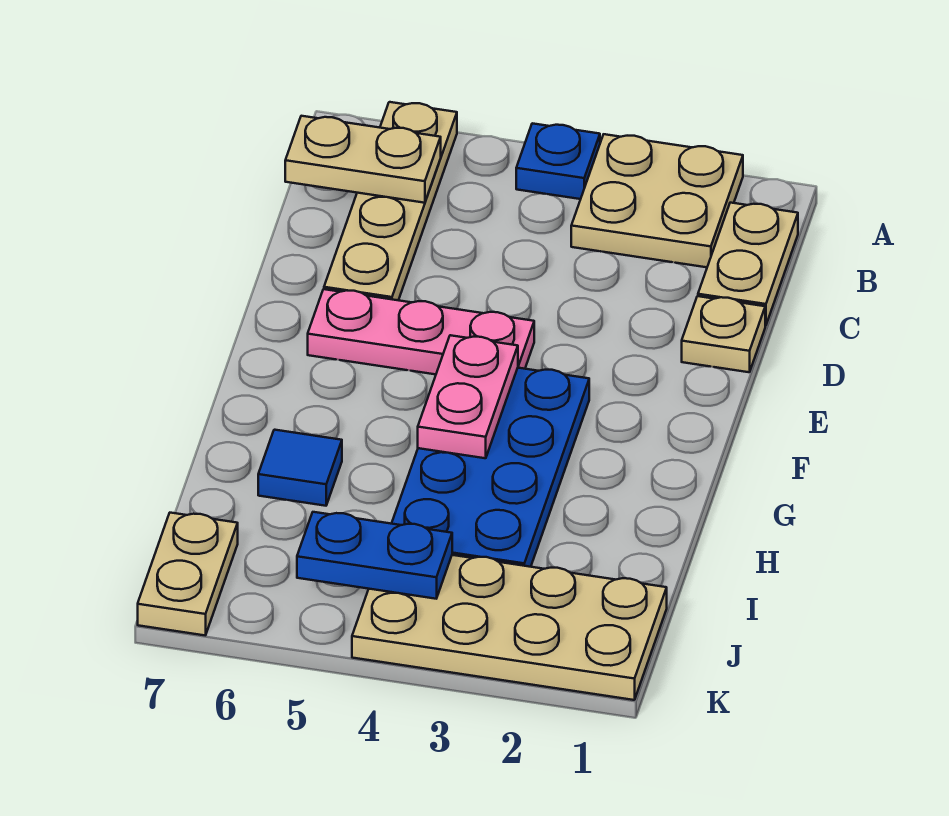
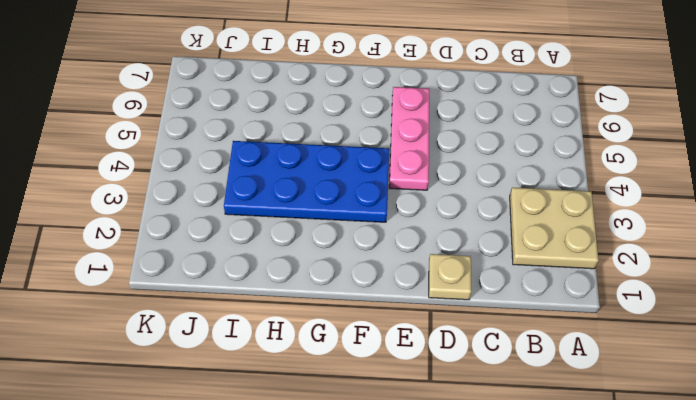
none -> blue plate A4 level 1
none -> tan plate A6:D6 level 1
none -> tan plate B1:C1 level 1

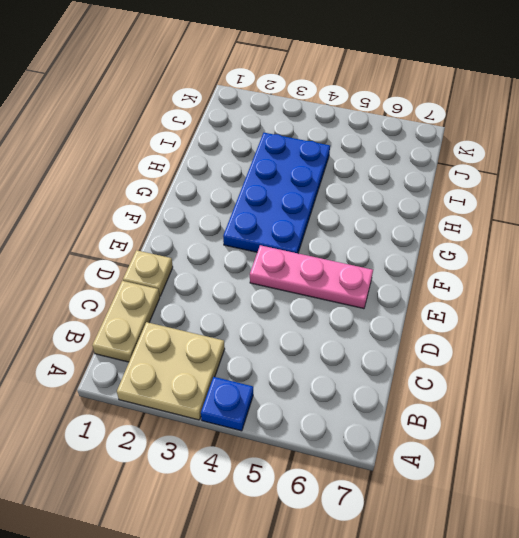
none -> tan plate A6:D6 level 1
none -> blue tile H6 level 1
none -> tan plate J1:K4 level 1

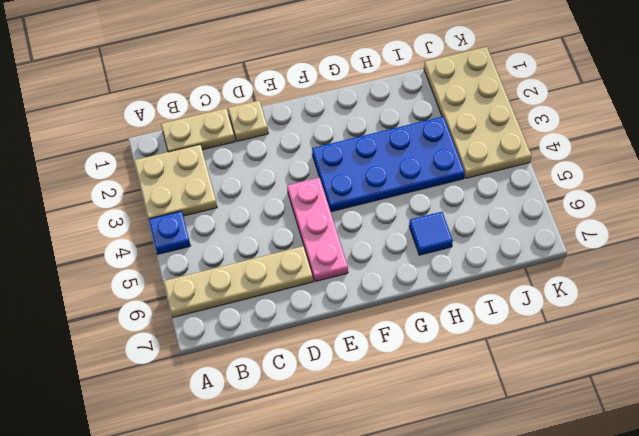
none -> tan plate J7:K7 level 1
none -> tan plate B6:B7 level 2
none -> pink plate F4:G4 level 2

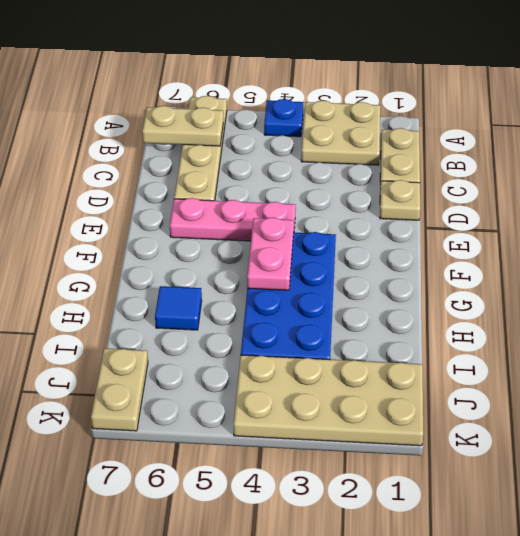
none -> blue plate J4:J5 level 2

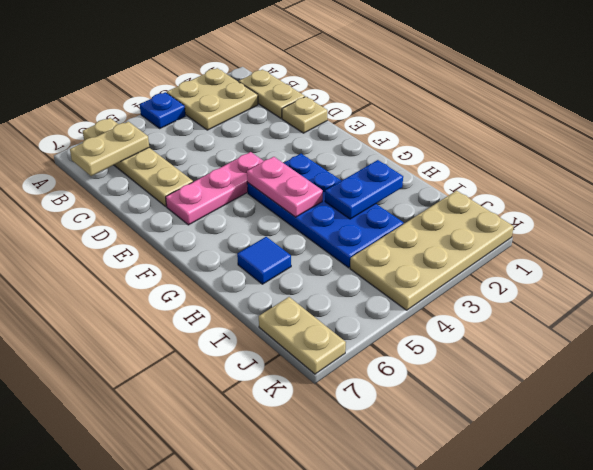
blue plate H2:H3 level 2 -> blue plate J4:J5 level 2

